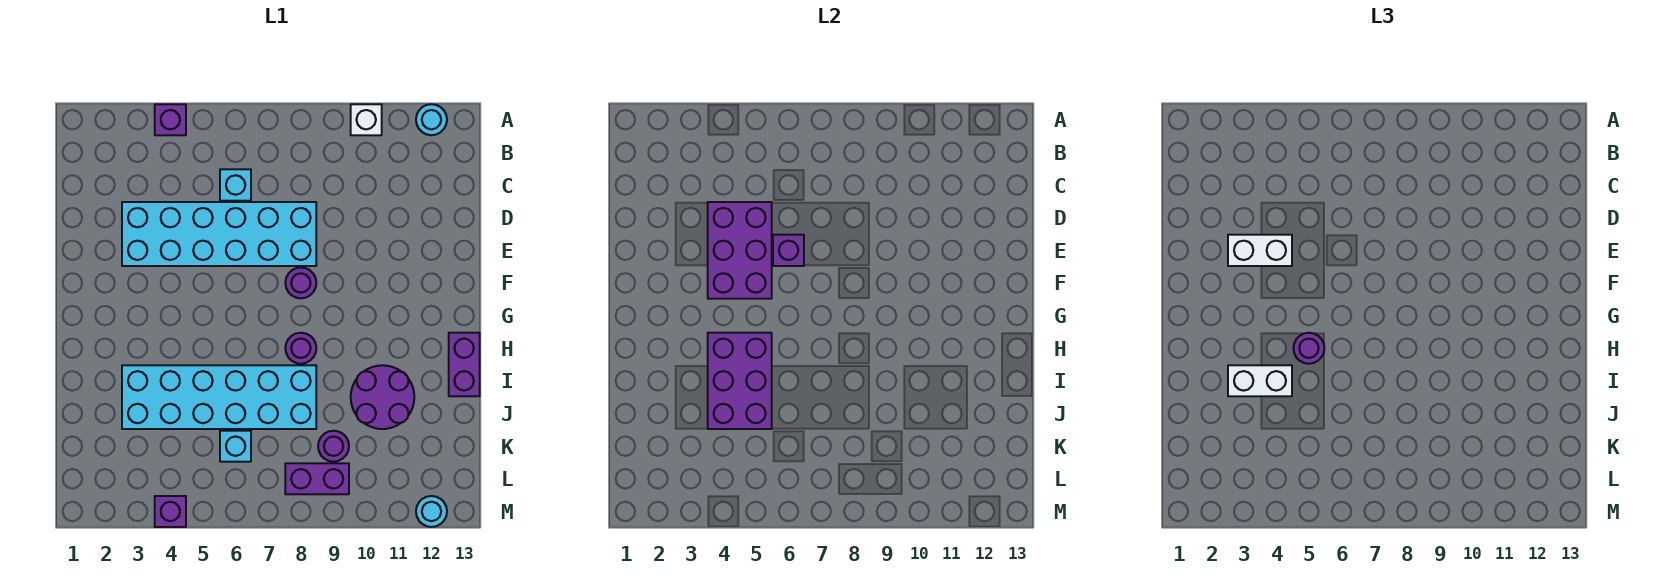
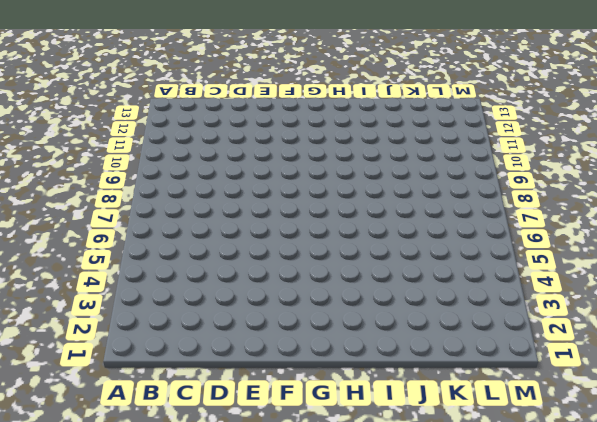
none -> purple brick A4 level 1
none -> white brick A10 level 1
none -> cyan round brick A12 level 1

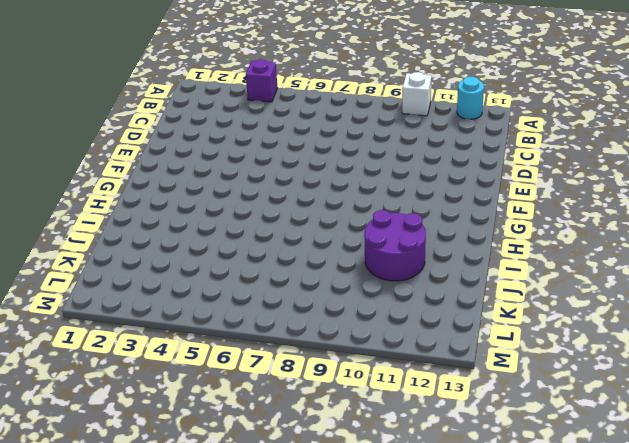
none -> cyan brick C6 level 1
none -> cyan brick D3:E8 level 1
none -> purple round brick F8 level 1

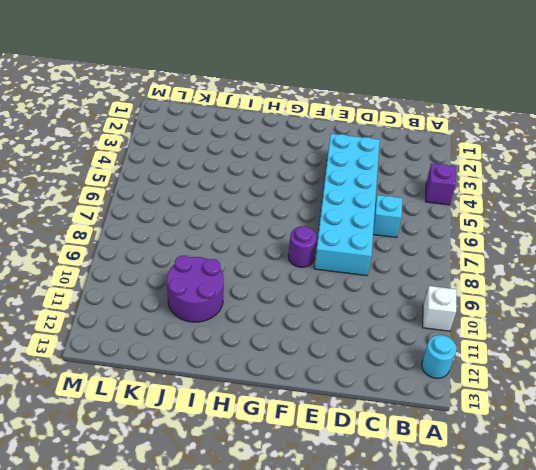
none -> purple round brick H8 level 1
none -> purple brick H13:I13 level 1
none -> cyan brick I3:J8 level 1

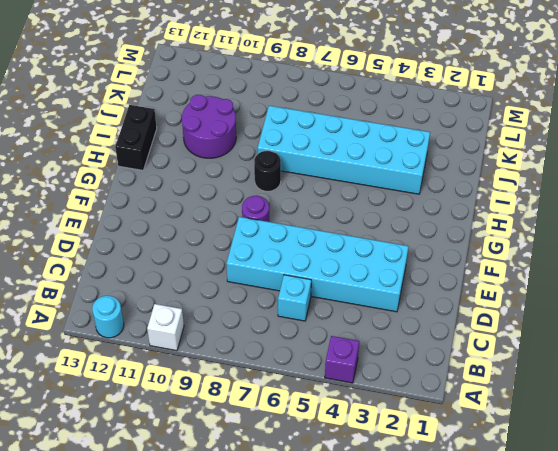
black round brick H8 level 1 -> purple round brick H8 level 1
black brick H13:I13 level 1 -> purple brick H13:I13 level 1
none -> cyan brick K6 level 1
none -> purple round brick K9 level 1
none -> purple brick L8:L9 level 1

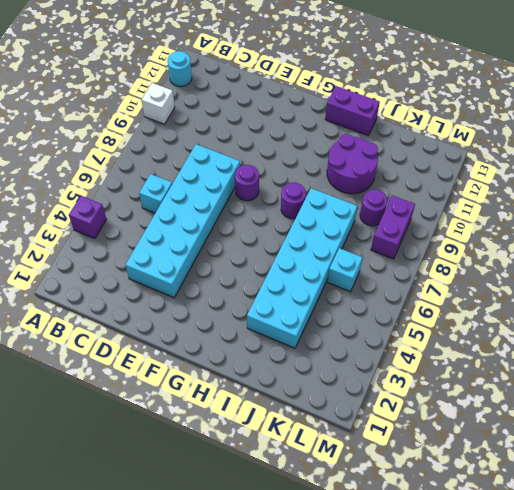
none -> purple brick M4 level 1
none -> cyan round brick M12 level 1
none -> purple brick D4:F5 level 2

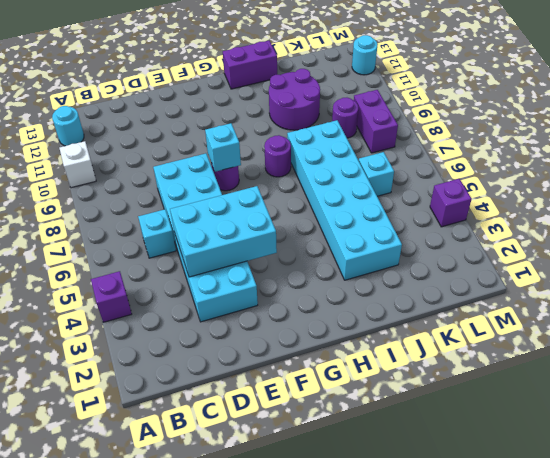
cyan brick D4:F5 level 2 -> purple brick D4:F5 level 2
cyan brick F8 level 2 -> none
none -> purple brick E6 level 2
none -> purple brick H4:J5 level 2
none -> white brick E3:E4 level 3

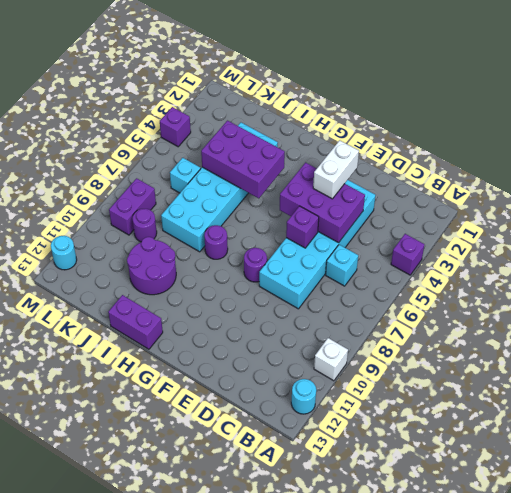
none -> purple round brick H5 level 3
none -> white brick I3:I4 level 3

